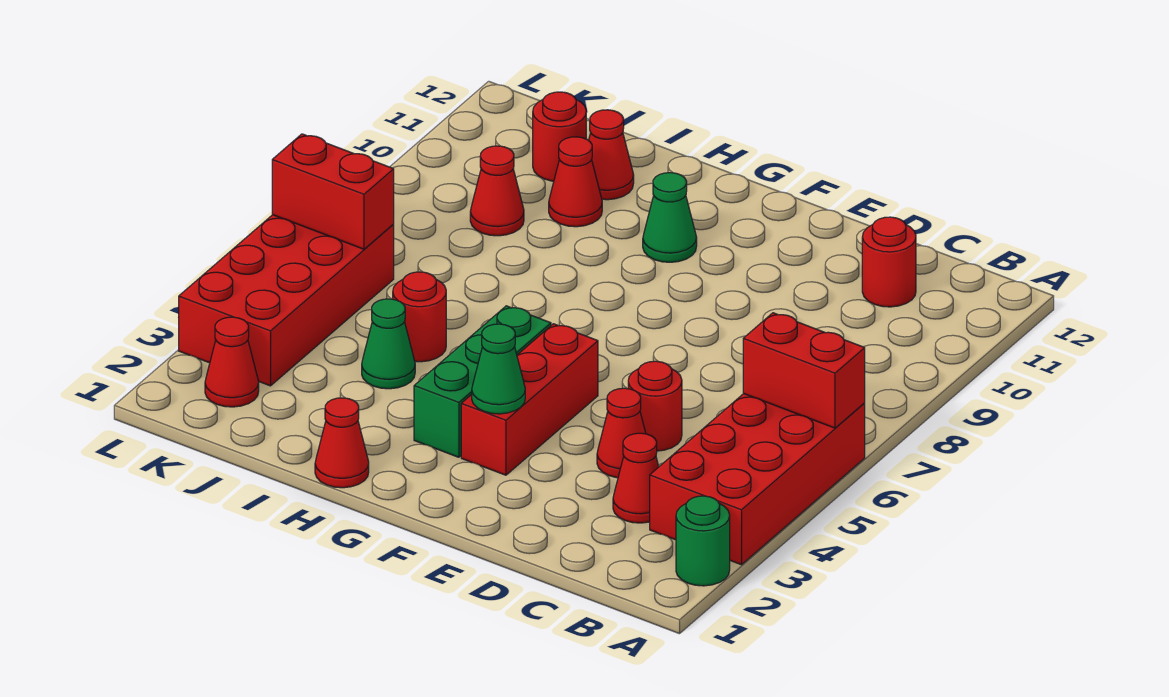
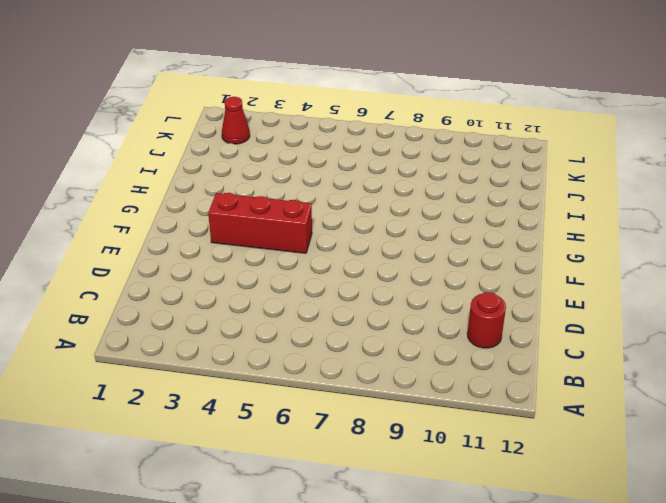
none -> green round brick A2 level 1
none -> red brick A3:B6 level 1
none -> red cone C3 level 1

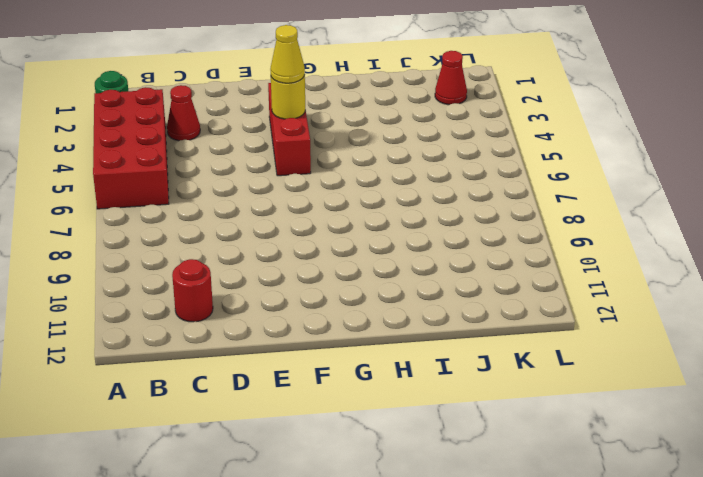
yellow round brick F4 level 2 -> none
yellow cone F4 level 3 -> none
none -> red cone D4 level 1
none -> red round brick D5 level 1
none -> green brick G3:G5 level 1

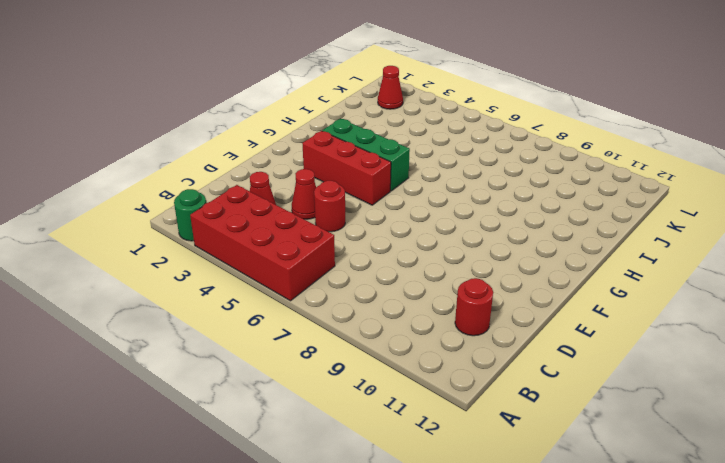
none -> green cone G10 level 1
none -> red cone H1 level 1
none -> green cone I4 level 1

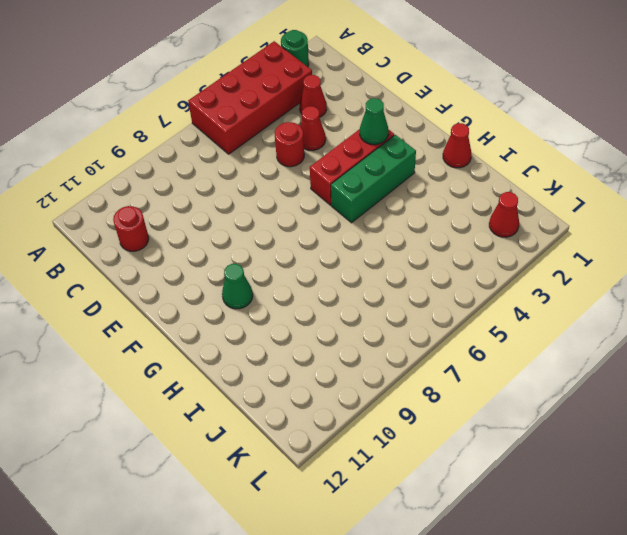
none -> green cone I4 level 1
none -> red round brick I5 level 1
none -> red cone I10 level 1

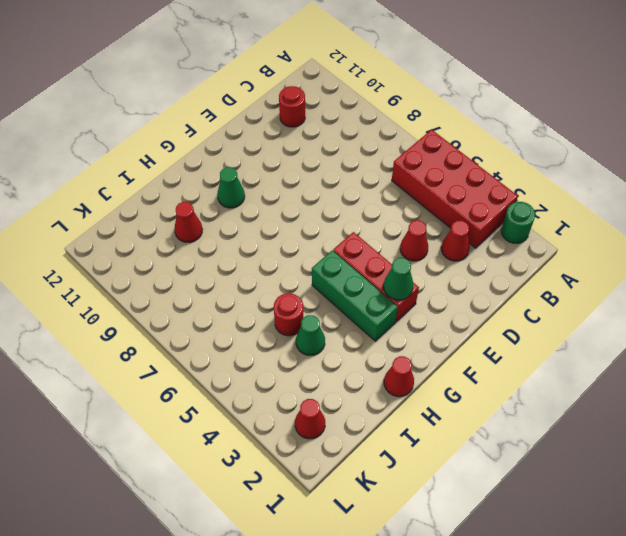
none -> red round brick D5 level 1
none -> red cone I11 level 1
none -> red cone J9 level 1

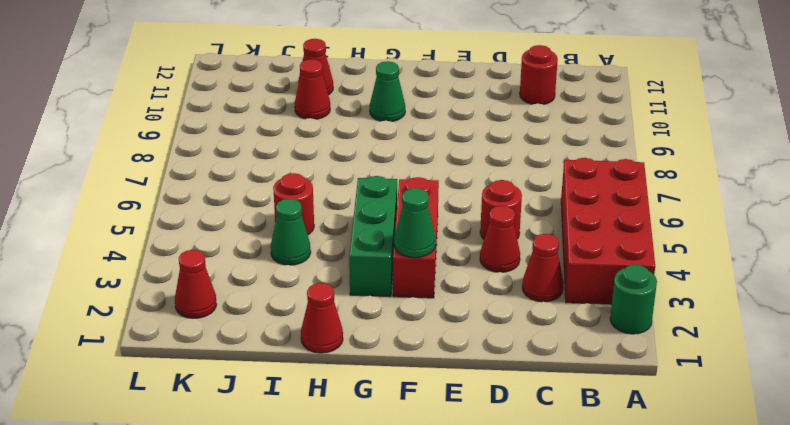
none -> red cone J9 level 1
none -> red round brick J11 level 1
none -> red brick K3:L6 level 1

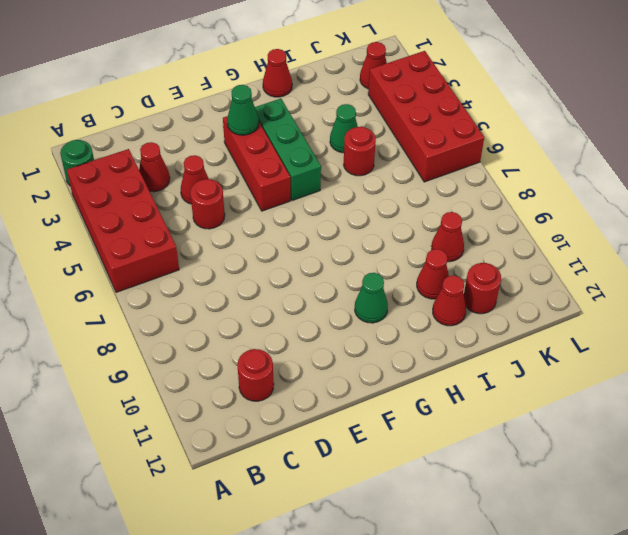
none -> red brick A6:B6 level 2
none -> red brick K6:L6 level 2

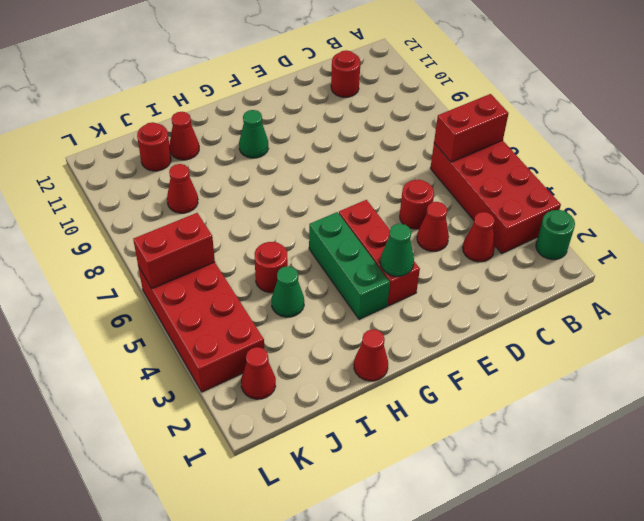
none -> red cone I10 level 1

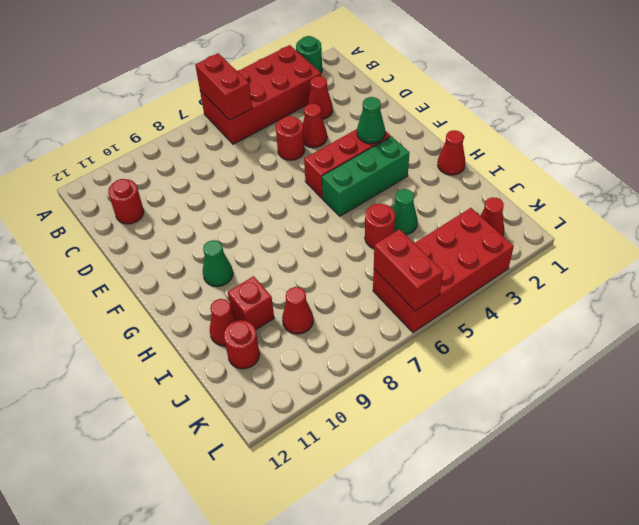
red brick I10 level 1 -> red cone I10 level 1

